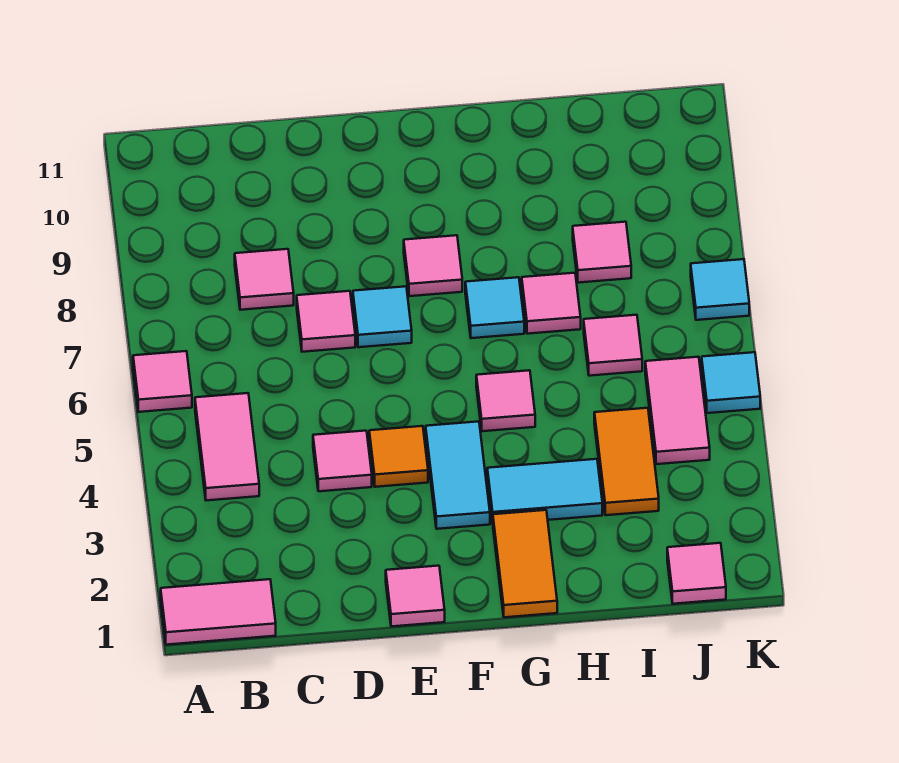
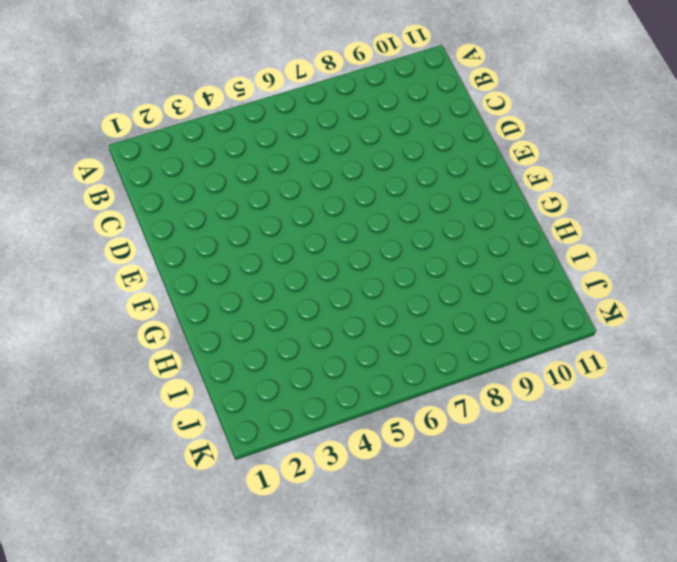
none -> pink tile A1:B1 level 1
none -> pink tile A6 level 1
none -> pink tile B4:B5 level 1

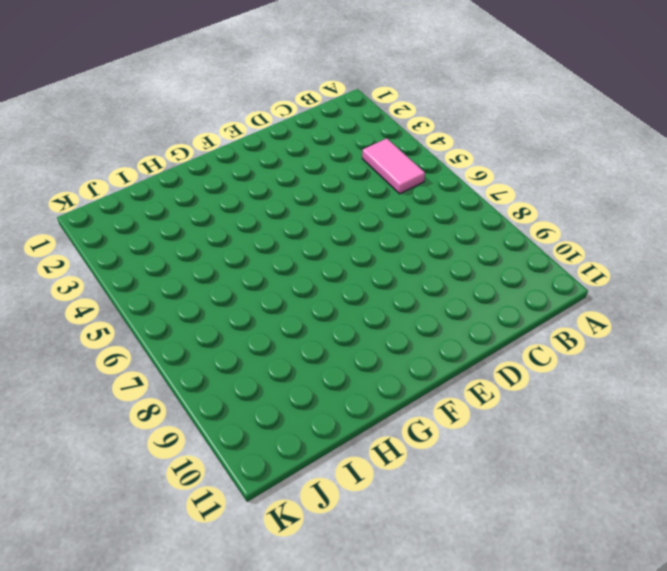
none -> pink tile A1:B1 level 1
none -> pink tile A6 level 1
none -> pink tile C8 level 1

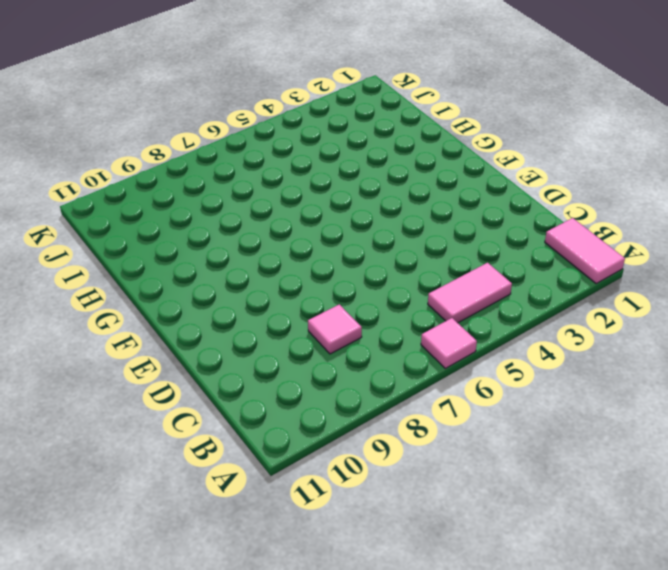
none -> pink tile D4 level 1
none -> pink tile D7 level 1
none -> pink tile E1 level 1

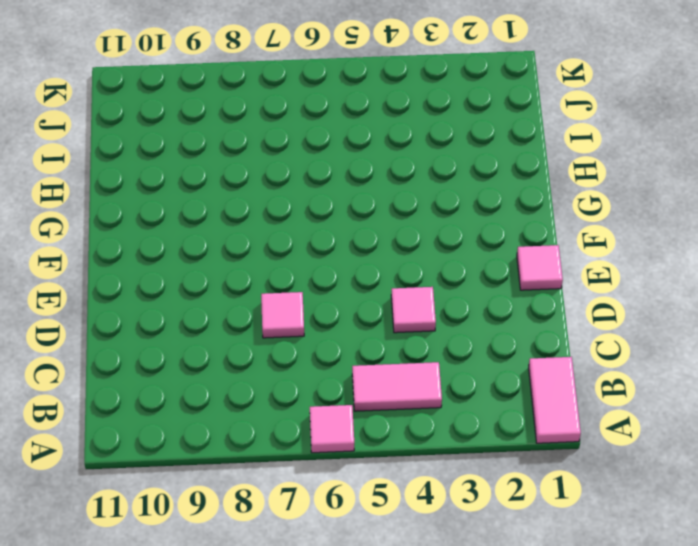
none -> pink tile C8 level 1
none -> orange tile E4 level 1
none -> cyan tile E7 level 1

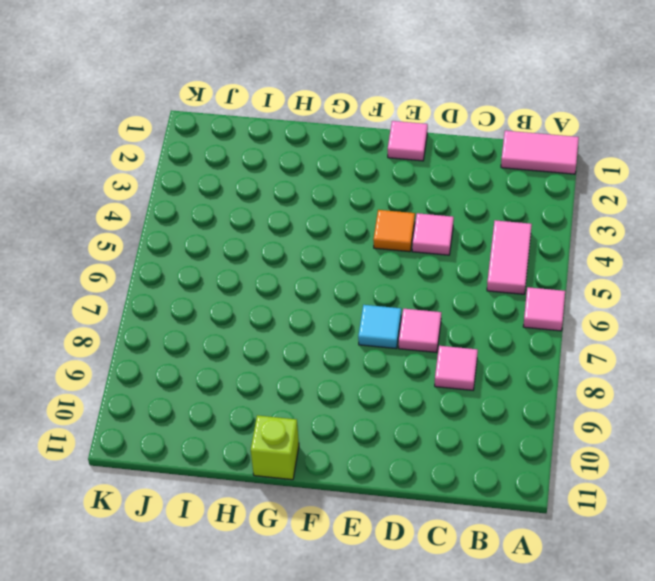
lime brick G11 level 1 -> none
none -> cyan tile F3:F4 level 1
none -> pink tile F8 level 1
none -> orange tile G1:G2 level 1

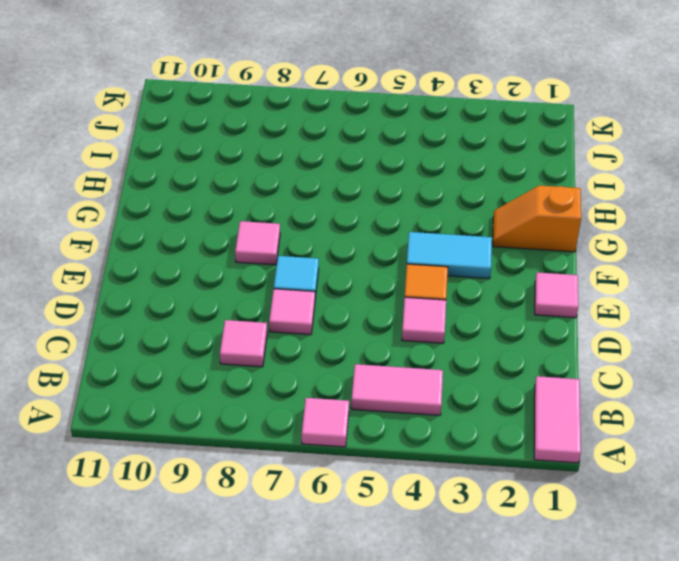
orange slope G1:G2 level 1 top 1 -> orange tile G1:G2 level 1
none -> cyan tile G3:H3 level 1
none -> pink tile G5 level 1
none -> cyan tile G7 level 1

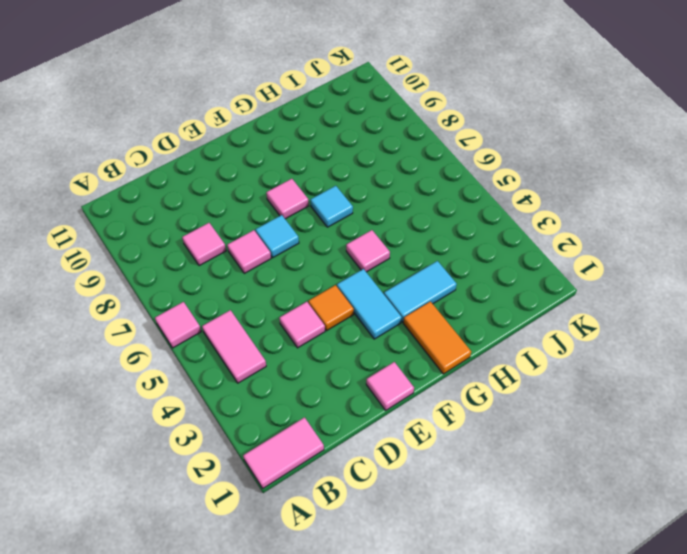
none -> pink tile H7 level 1
none -> orange tile I3:I4 level 1
none -> pink tile I6 level 1

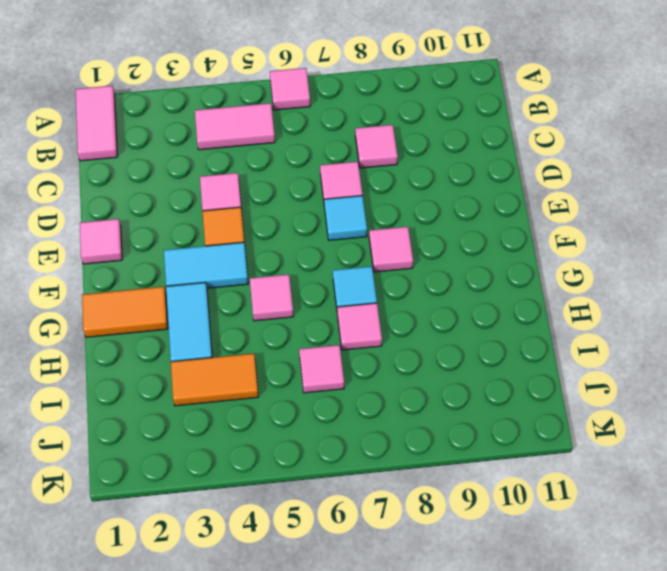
none -> pink tile I8 level 1
none -> pink tile J1 level 1
none -> pink tile J4:J5 level 1

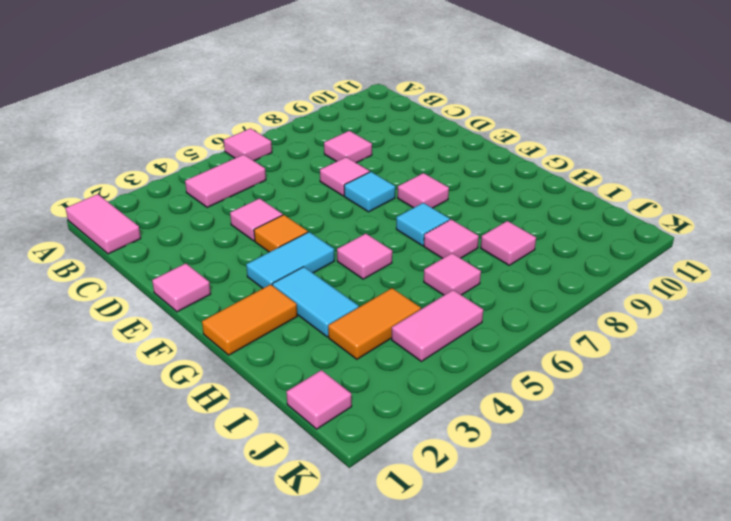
none -> cyan tile K5 level 1
none -> cyan tile K7 level 1

